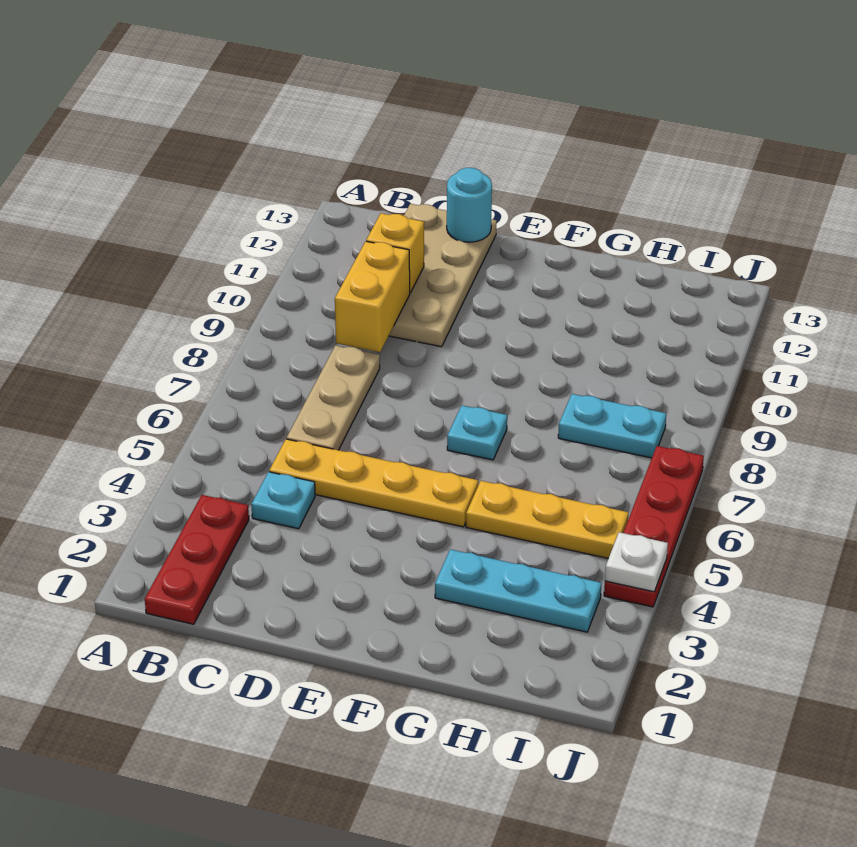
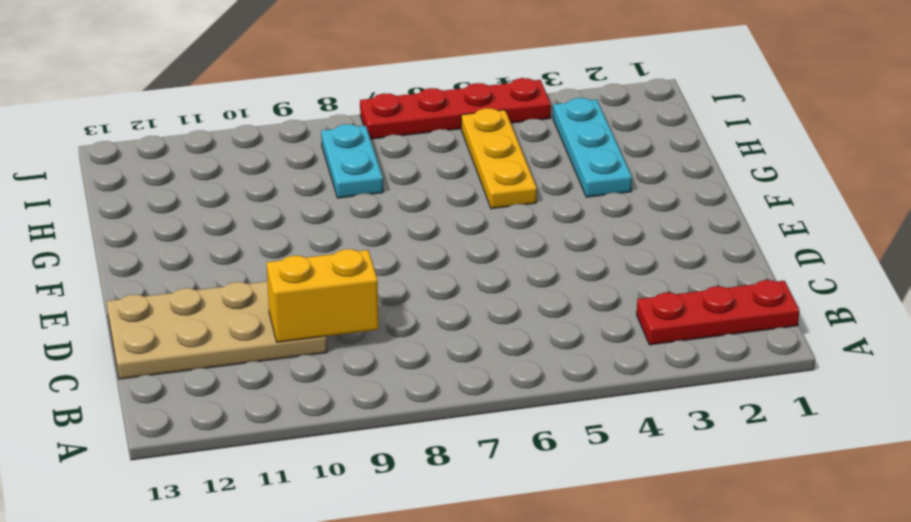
none -> cyan plate C4 level 1
none -> yellow plate C5:F5 level 1
none -> tan plate C6:C8 level 1

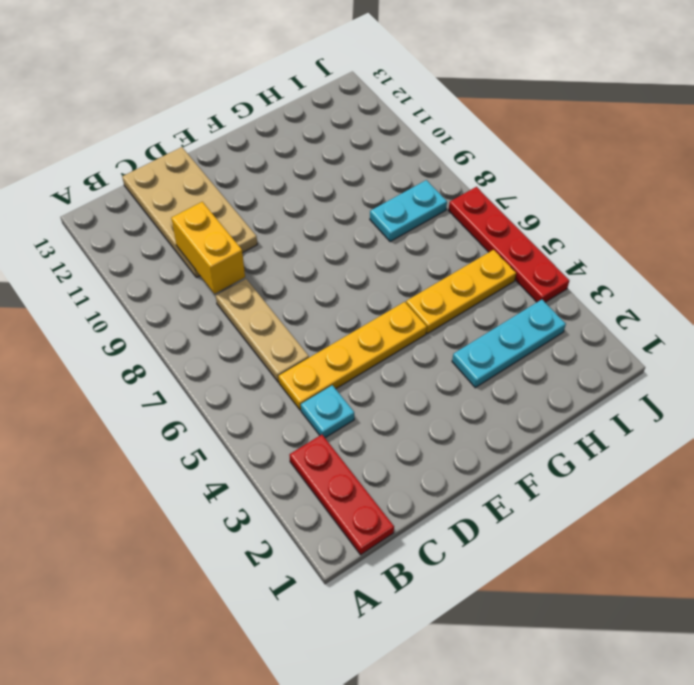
none -> cyan plate F7 level 1
none -> yellow brick C11 level 2
none -> cyan round brick D13 level 2

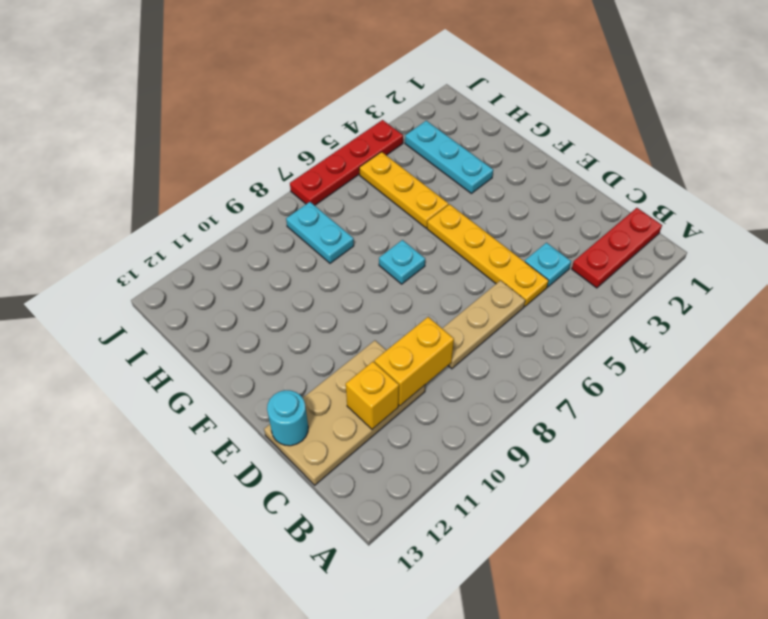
none -> white plate J4 level 2

